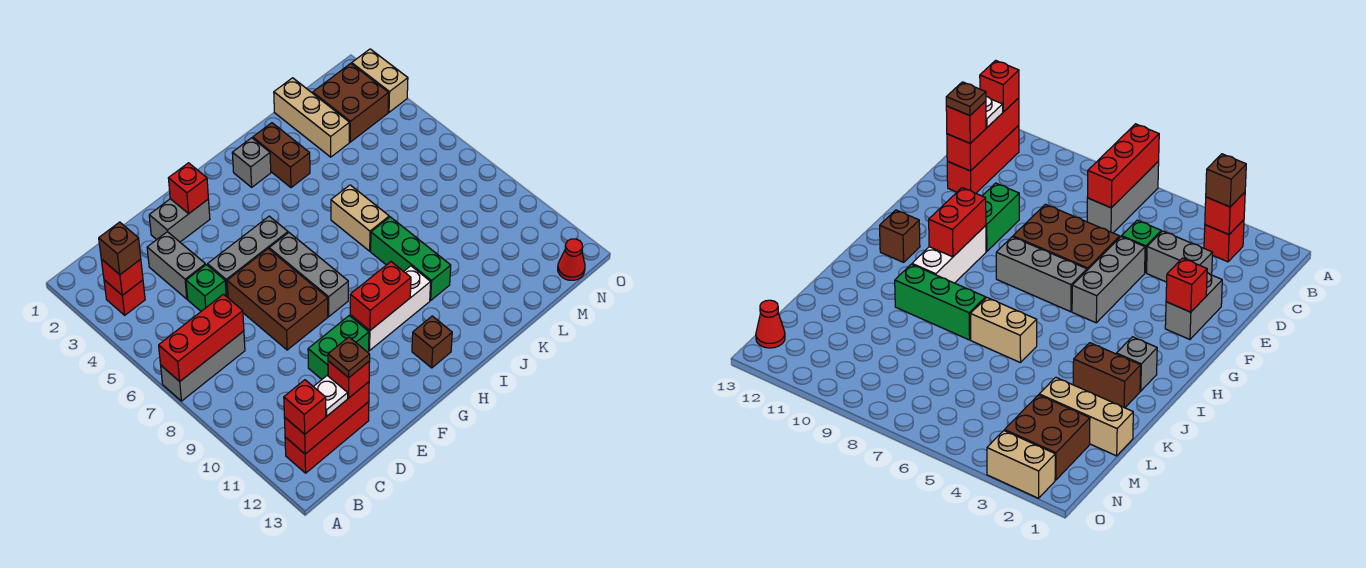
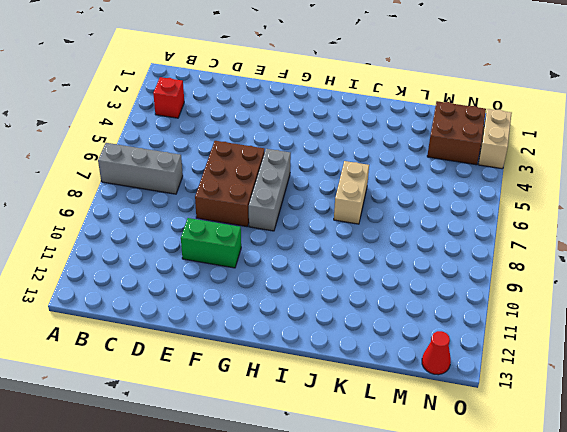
none -> red brick B12:D12 level 1
none -> grey brick D3:D4 level 1
none -> green brick D5 level 1
none -> grey brick E2:F2 level 1

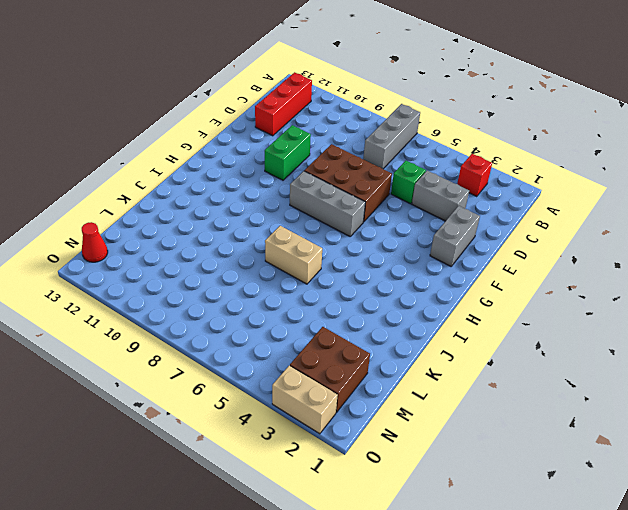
none -> grey brick E5:G5 level 1
none -> white brick G10:I10 level 1
none -> brown brick H12 level 1
none -> grey brick I2 level 1

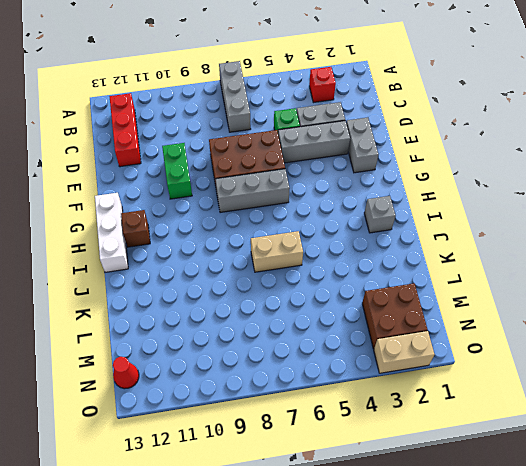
grey brick E3:E5 level 1 -> grey brick E5:G5 level 1
white brick G13:I13 level 1 -> white brick G10:I10 level 1
none -> brown brick J2:J3 level 1
none -> green brick J8:J10 level 1
none -> tan brick L1:L3 level 1
none -> red brick A7:C7 level 2

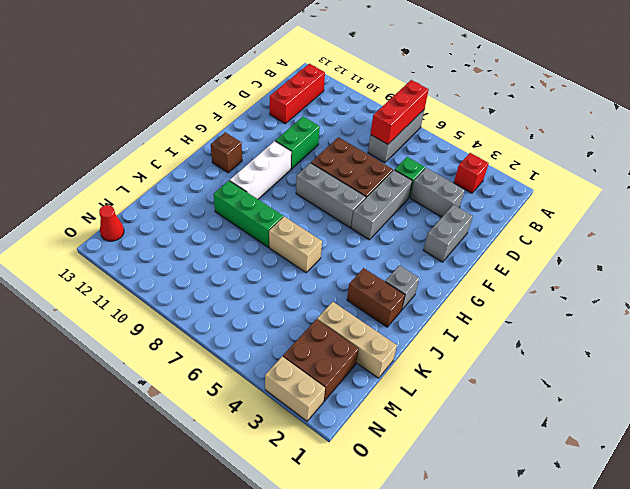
none -> red brick B3 level 2
none -> red brick B12:D12 level 2
none -> red brick F2 level 2
none -> red brick G10:H10 level 2

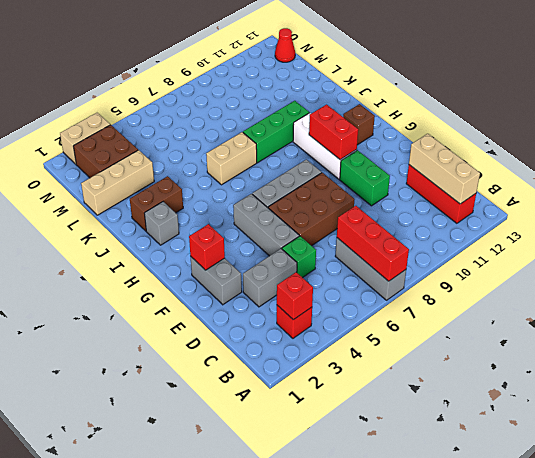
tan brick B12:D12 level 2 -> red brick B12:D12 level 2
none -> brown brick B3 level 3
none -> red brick B12 level 3
none -> white plate C12 level 3
none -> red brick D12 level 3

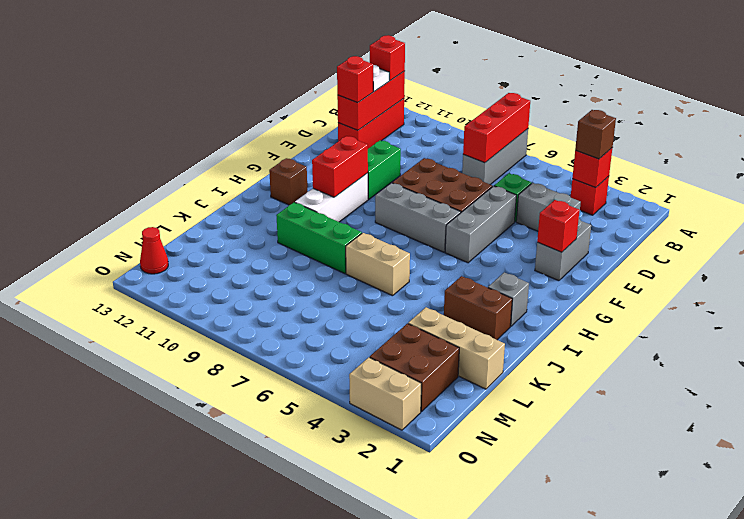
none -> brown plate D12 level 4

